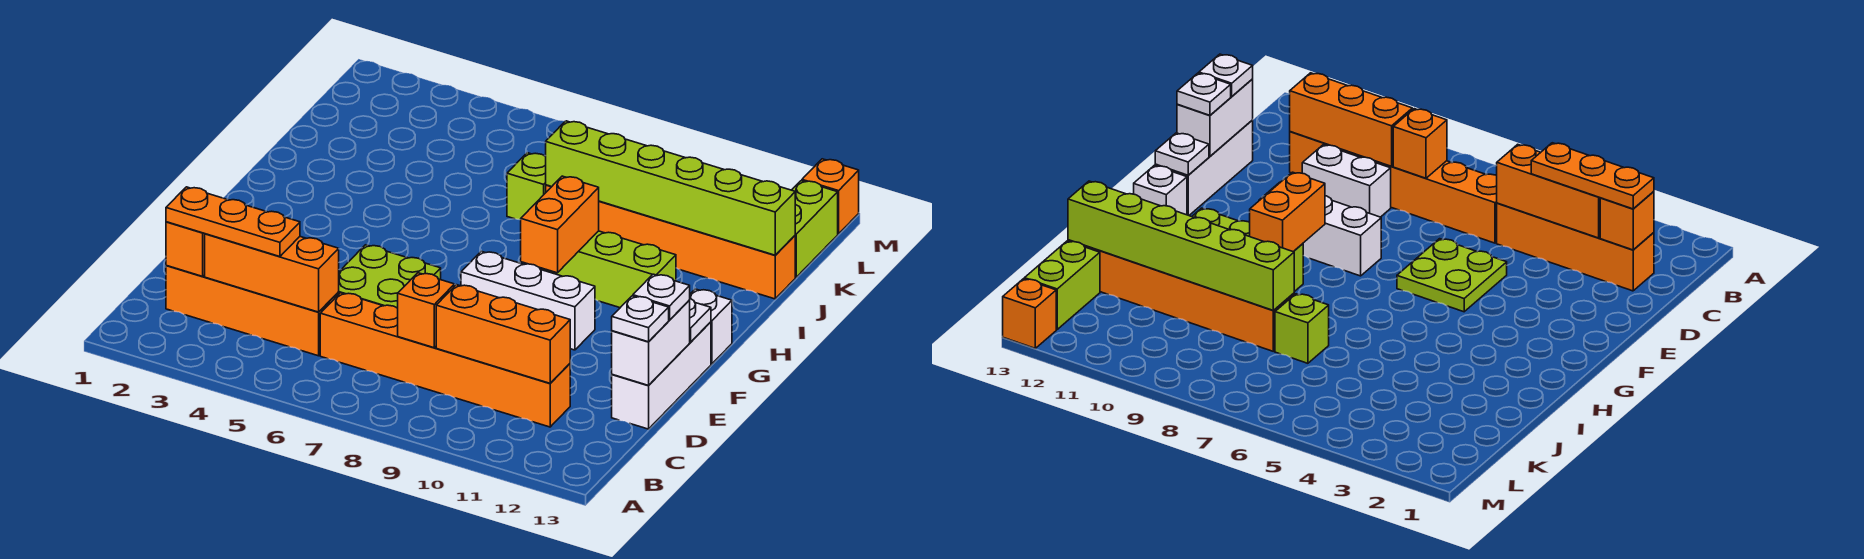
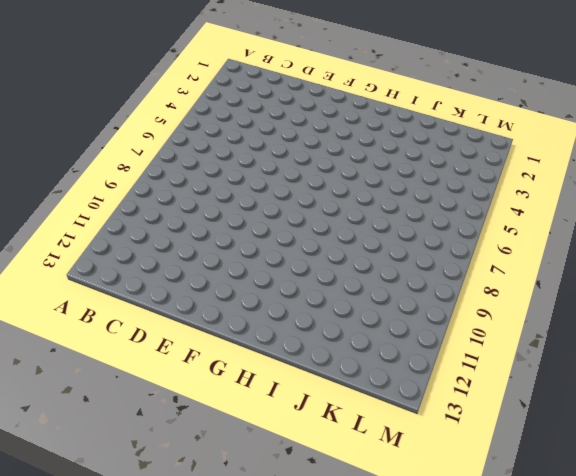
none -> orange brick C2:C5 level 1
none -> orange brick C6:C11 level 1
none -> white brick D9:D10 level 1

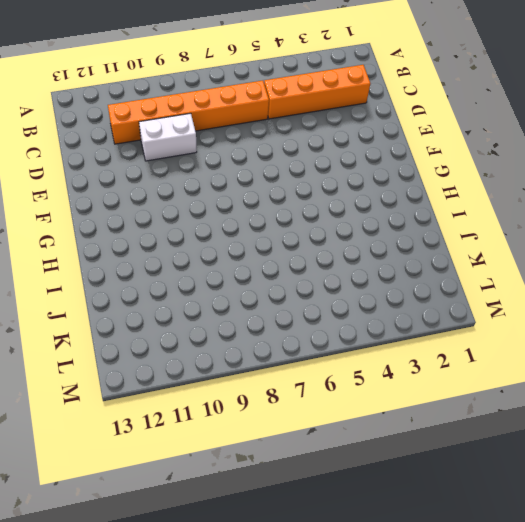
none -> white brick D13:F13 level 1
none -> lime plate E5:F6 level 1
none -> white brick F8:F10 level 1

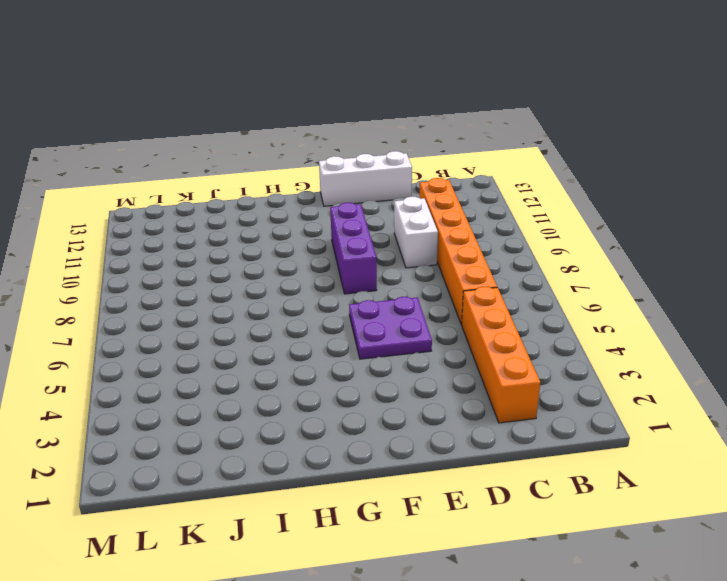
purple plate E5:F6 level 1 -> lime plate E5:F6 level 1
purple brick F8:F10 level 1 -> white brick F8:F10 level 1
none -> white brick G13 level 1
none -> lime brick H9:H11 level 1
none -> lime brick J7 level 1

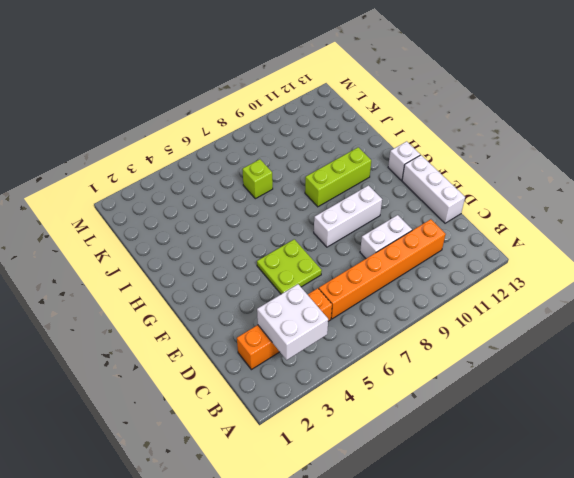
white brick B3:C4 level 2 -> orange brick C3:C5 level 2
none -> orange brick J8:J13 level 1
none -> lime brick K13:L13 level 1
none -> orange brick M13 level 1

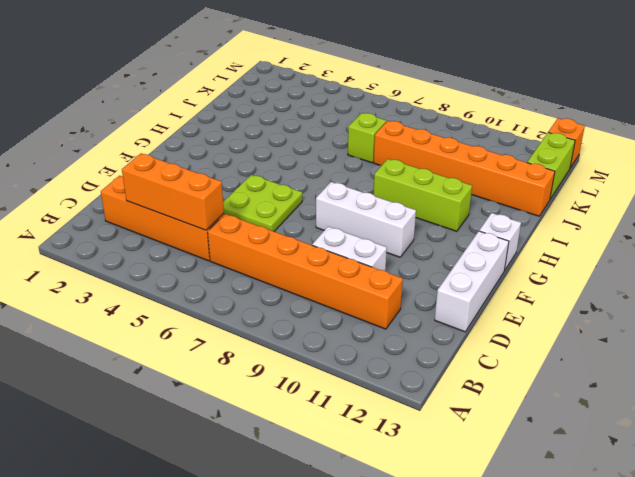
none -> orange brick C2 level 2
none -> orange brick C8 level 2
none -> orange brick C9:C11 level 2

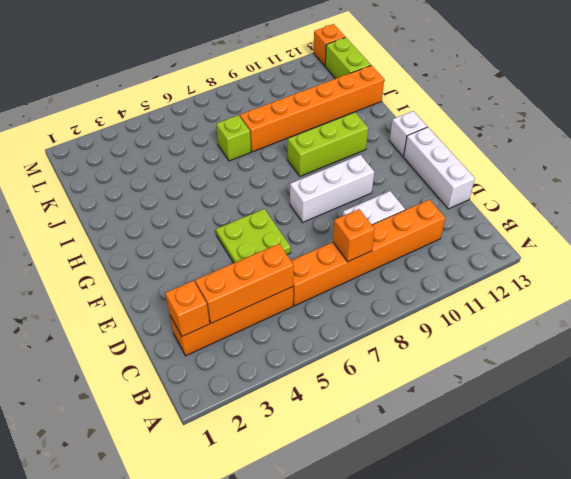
none -> orange brick C9:C11 level 2
none -> white brick D13:E13 level 2
none -> white plate F13 level 2

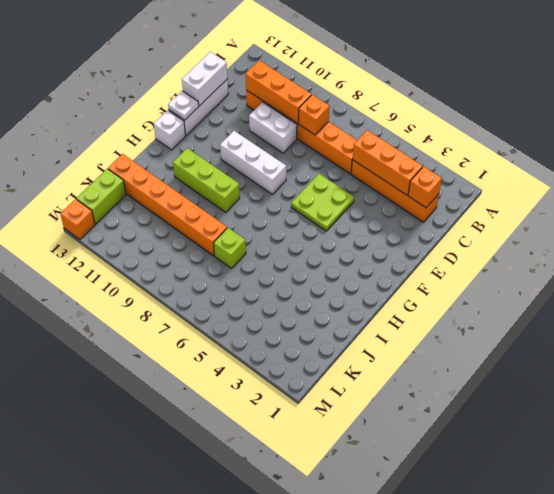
none -> orange brick G9:H9 level 2
none -> lime brick J8:J13 level 2
none -> orange plate C2:C4 level 3

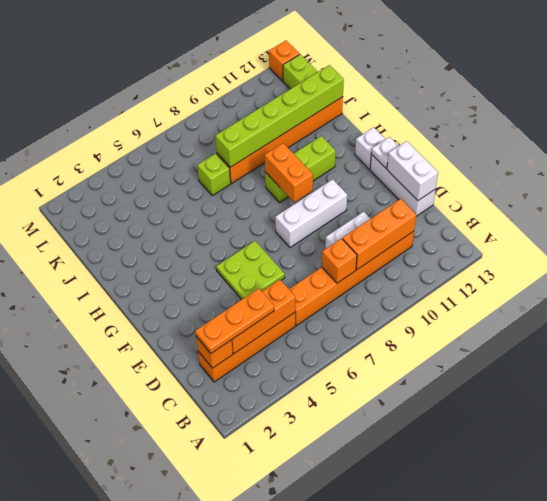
none -> white plate D13 level 3
none -> white plate E13 level 3

